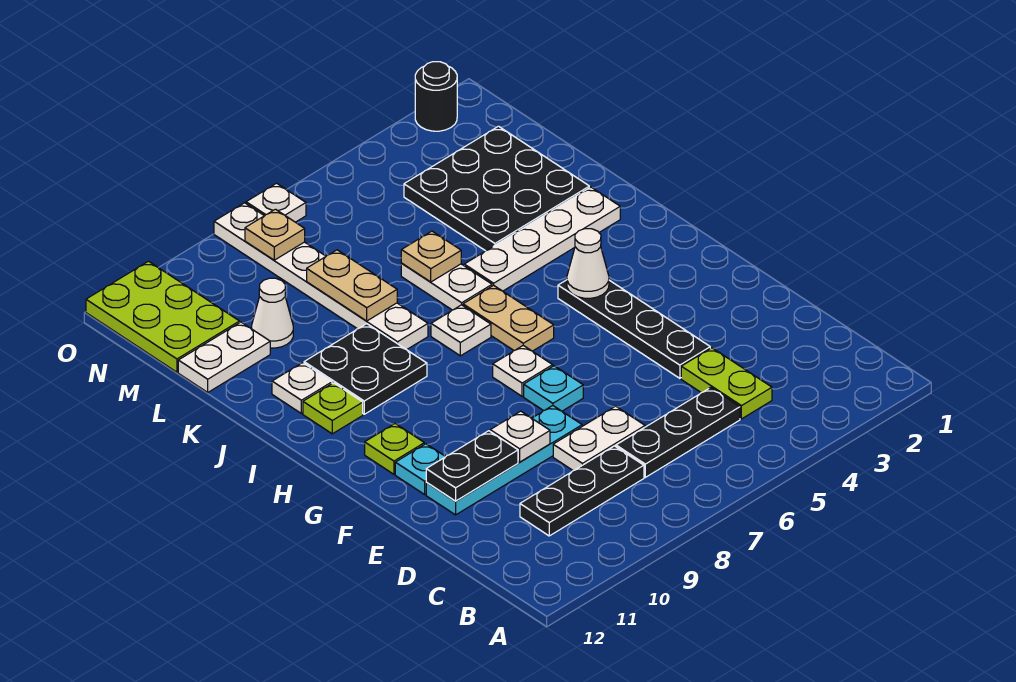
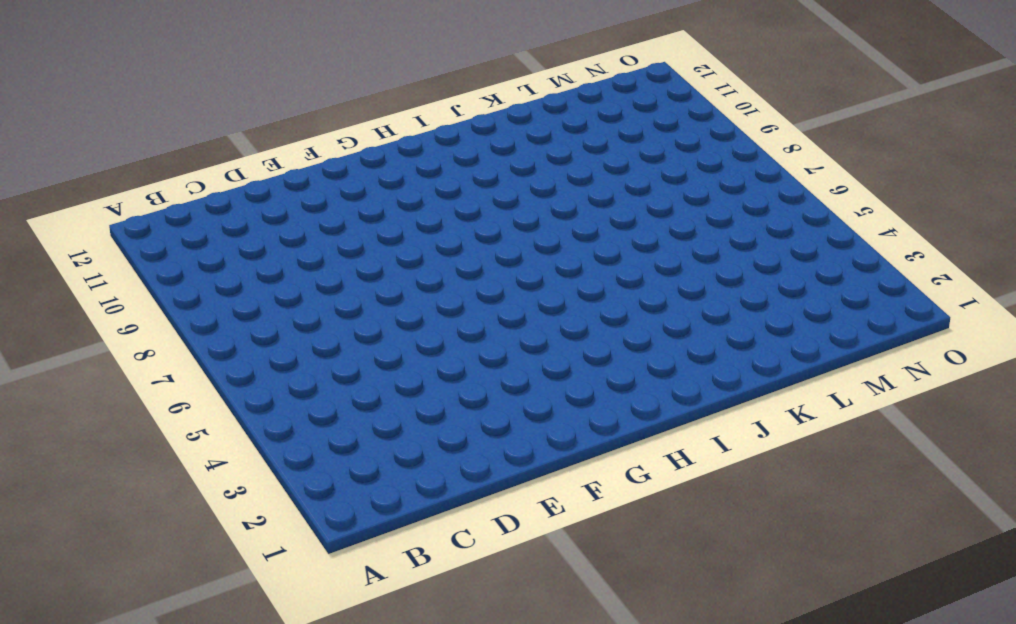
none -> lime plate C4:D4 level 1
none -> black plate C5:C7 level 1
none -> black plate C8:C10 level 1
none -> white plate D7:D8 level 1

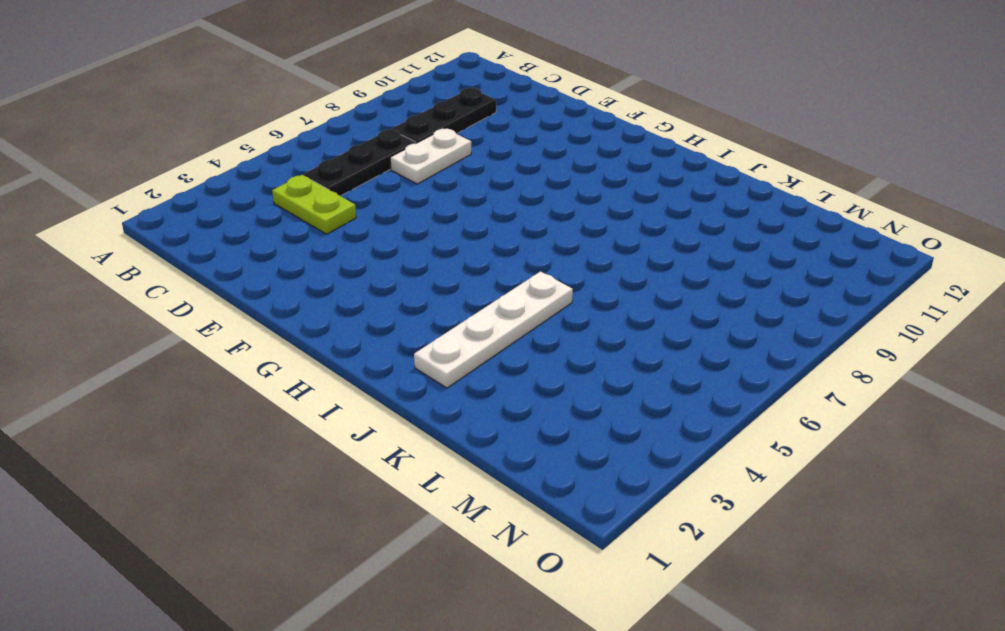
none -> black plate E4:H4 level 1
none -> cyan plate E8:E11 level 1
none -> cyan plate F7 level 1
none -> cyan plate F11 level 1

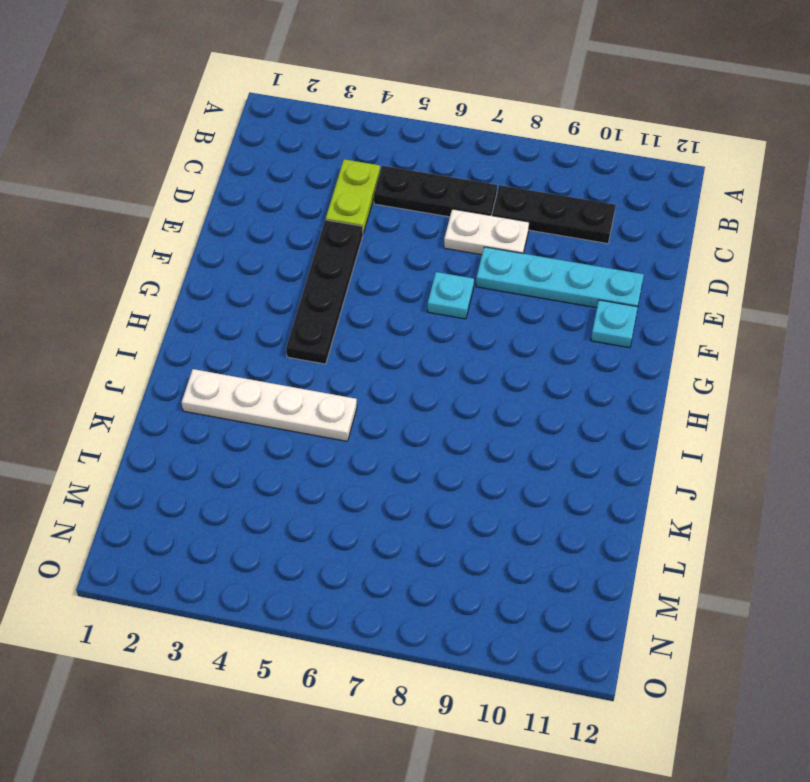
none -> white plate G7 level 1
none -> lime plate G11 level 1
none -> tan plate H6:I6 level 1
none -> white plate I7 level 1

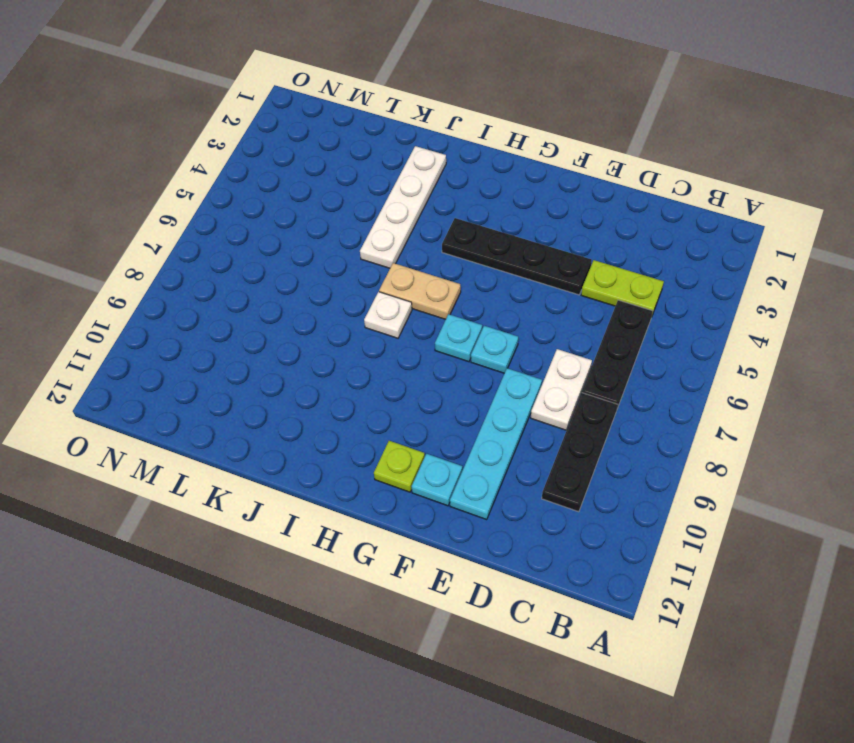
cyan plate G7 level 1 -> white plate G7 level 1
none -> black plate I9:J10 level 1
none -> lime plate I11 level 1
none -> white plate J6:K6 level 1
none -> white plate J8:O8 level 1

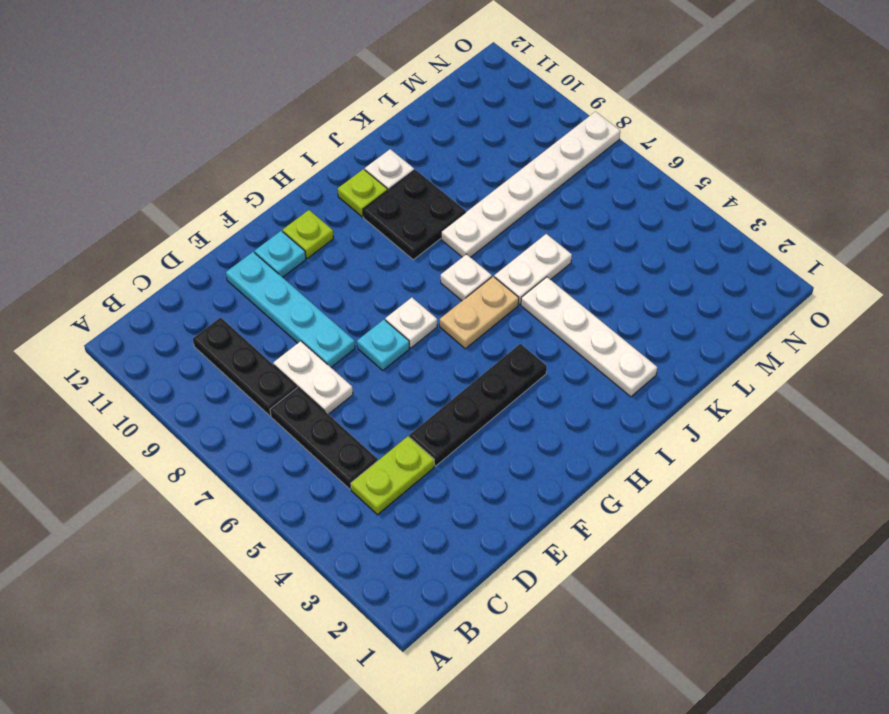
none -> black plate K2:M4 level 1
none -> white cone L10 level 1
none -> white plate L11:L12 level 1
none -> lime plate M11:O12 level 1

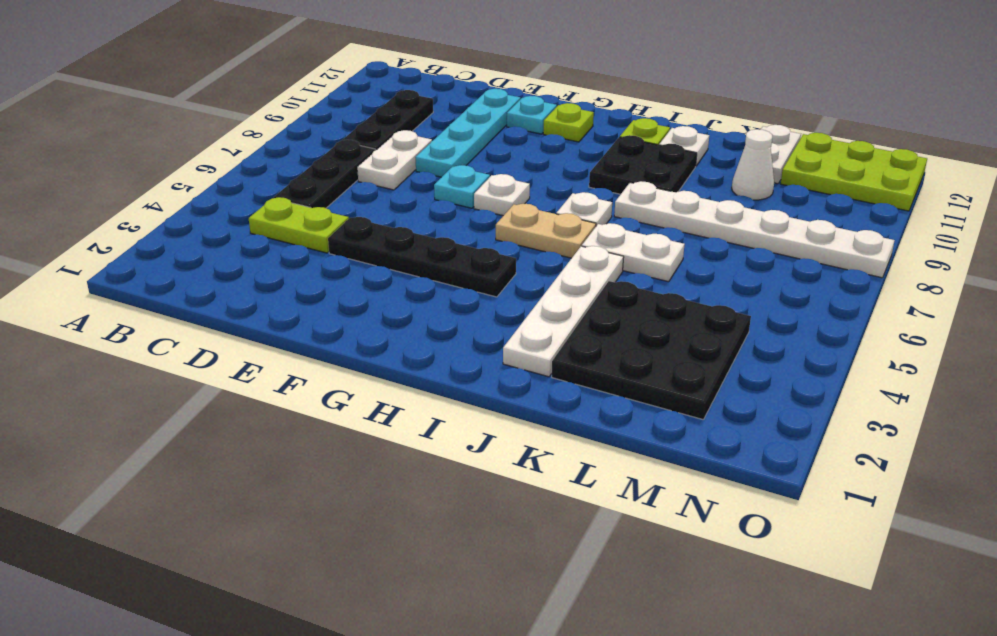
none -> black round brick O2 level 1
none -> white plate O7 level 1
none -> white plate E9 level 2
none -> black plate E10:E11 level 2

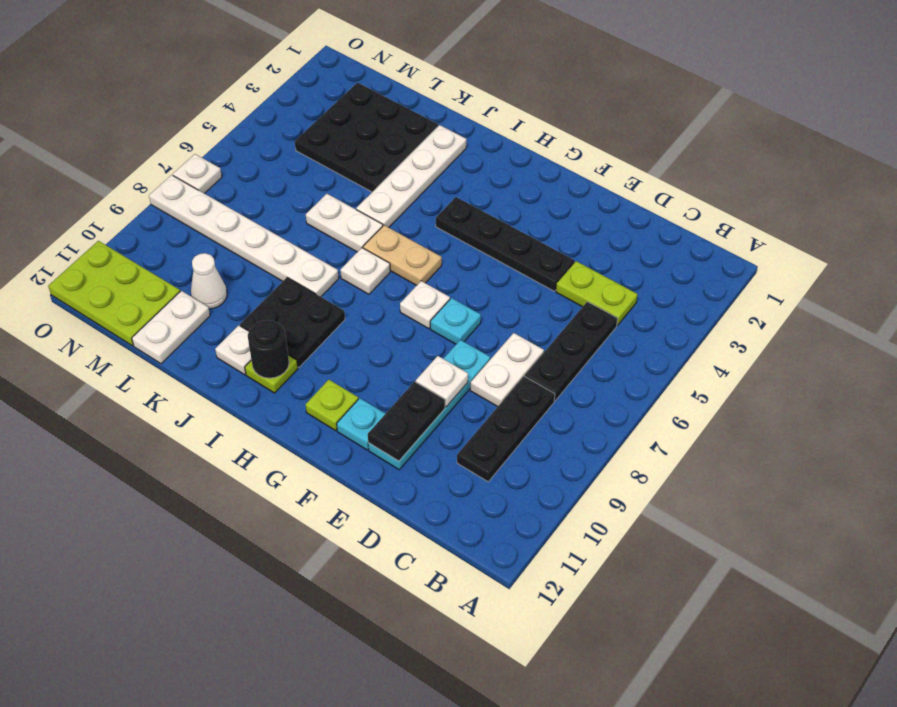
black round brick I11 level 2 -> black round brick O2 level 1
none -> white cone H4 level 2
none -> tan plate K6 level 2
none -> tan plate K8:L8 level 2
none -> tan plate N8 level 2

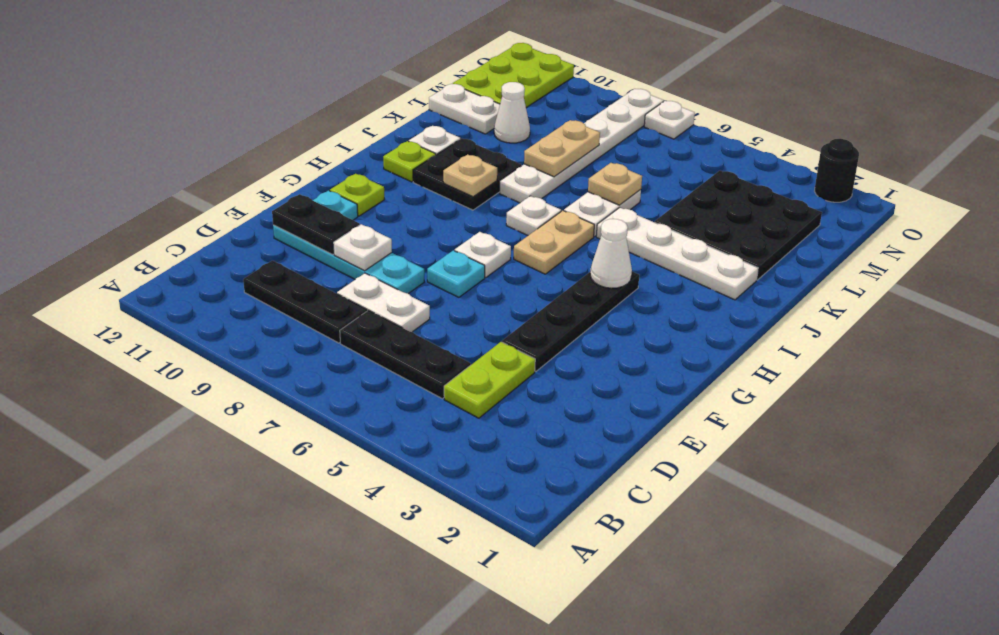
tan plate I9 level 2 -> tan plate N8 level 2

